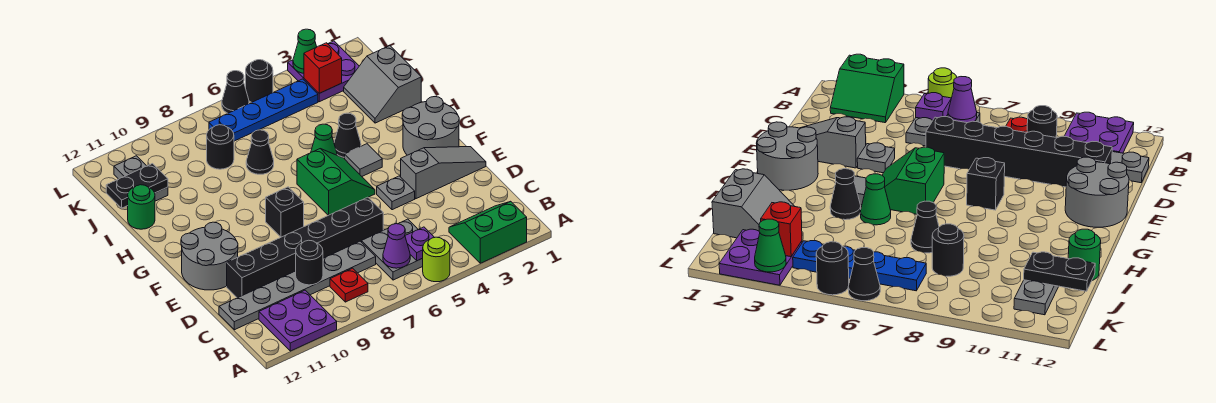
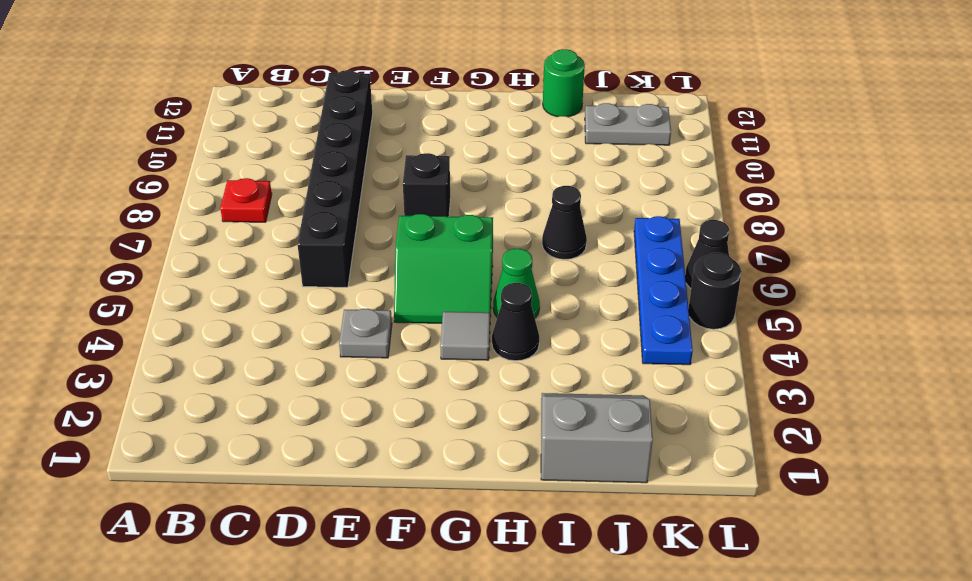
none -> green slope A2:B3 level 1 top A
none -> lime round brick A5 level 1
none -> purple plate A10:B11 level 1
none -> grey plate B5:C6 level 1

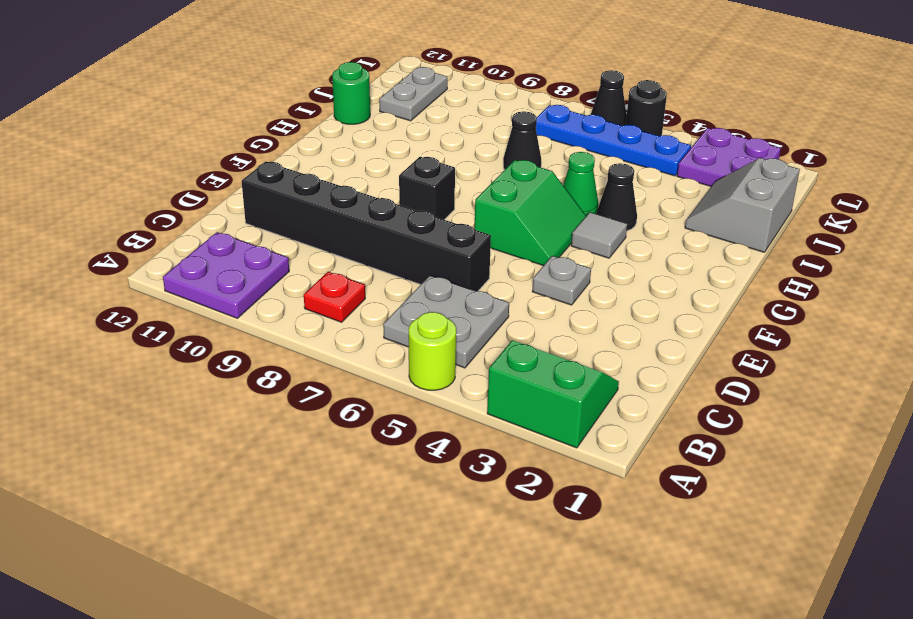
none -> grey plate C7:C12 level 1
none -> grey slope E1:E3 level 1 top 3
none -> grey round brick E11:F12 level 1
none -> grey round brick F1:G2 level 1

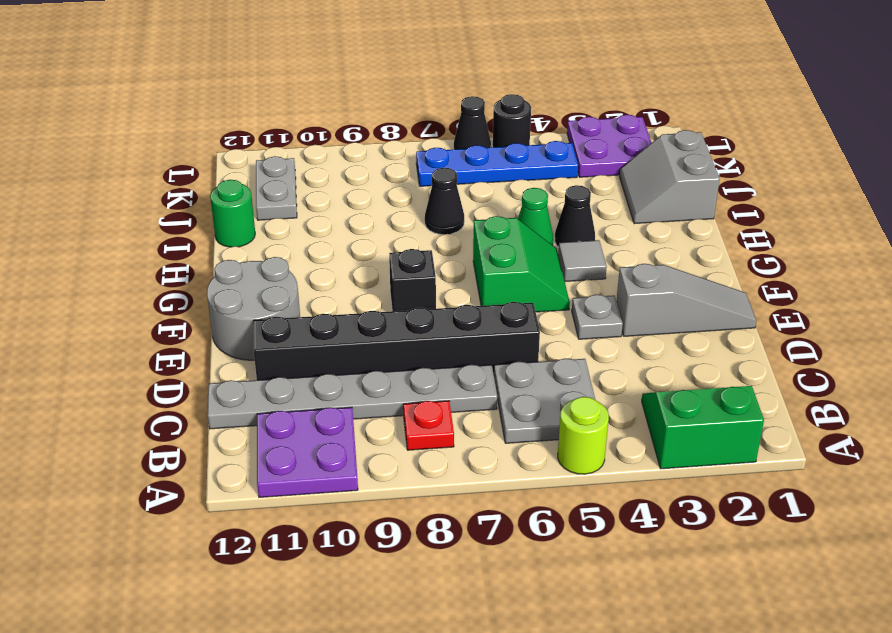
none -> grey round brick F1:G2 level 1
none -> black round brick J8 level 1
none -> purple plate B5 level 2
none -> purple cone B6 level 2

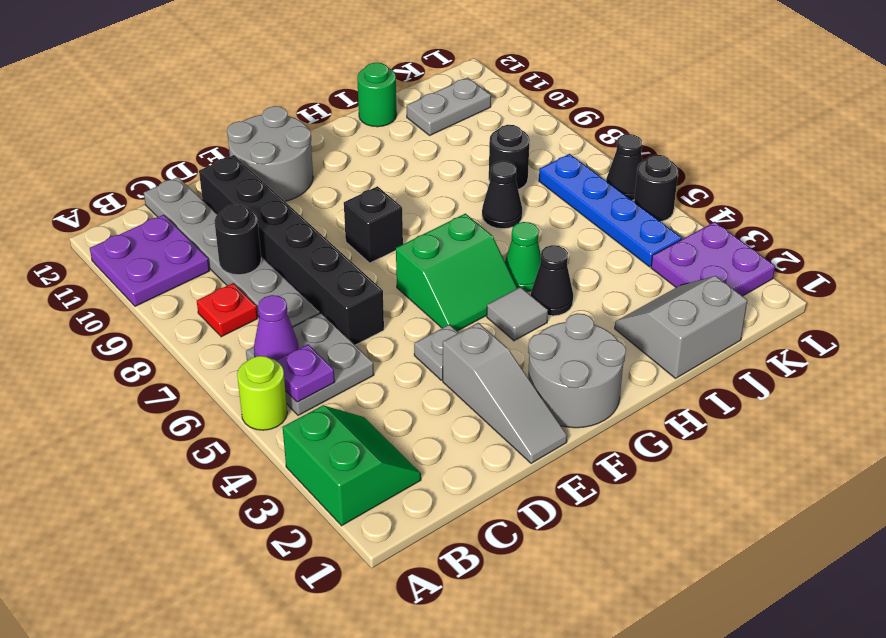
none -> black plate J11:J12 level 2
none -> red brick K3 level 2
none -> green cone L3 level 2

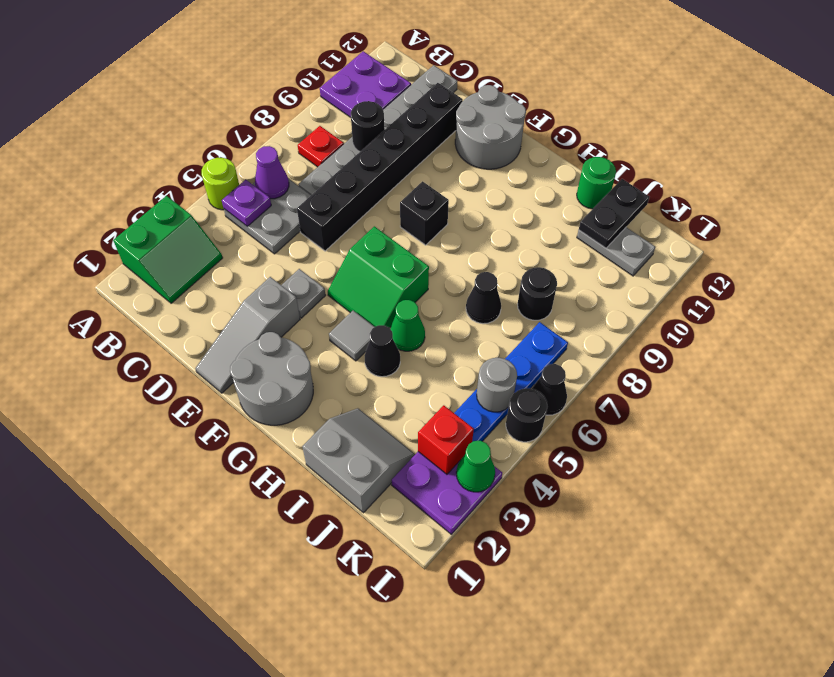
grey round brick K5 level 2 -> none

